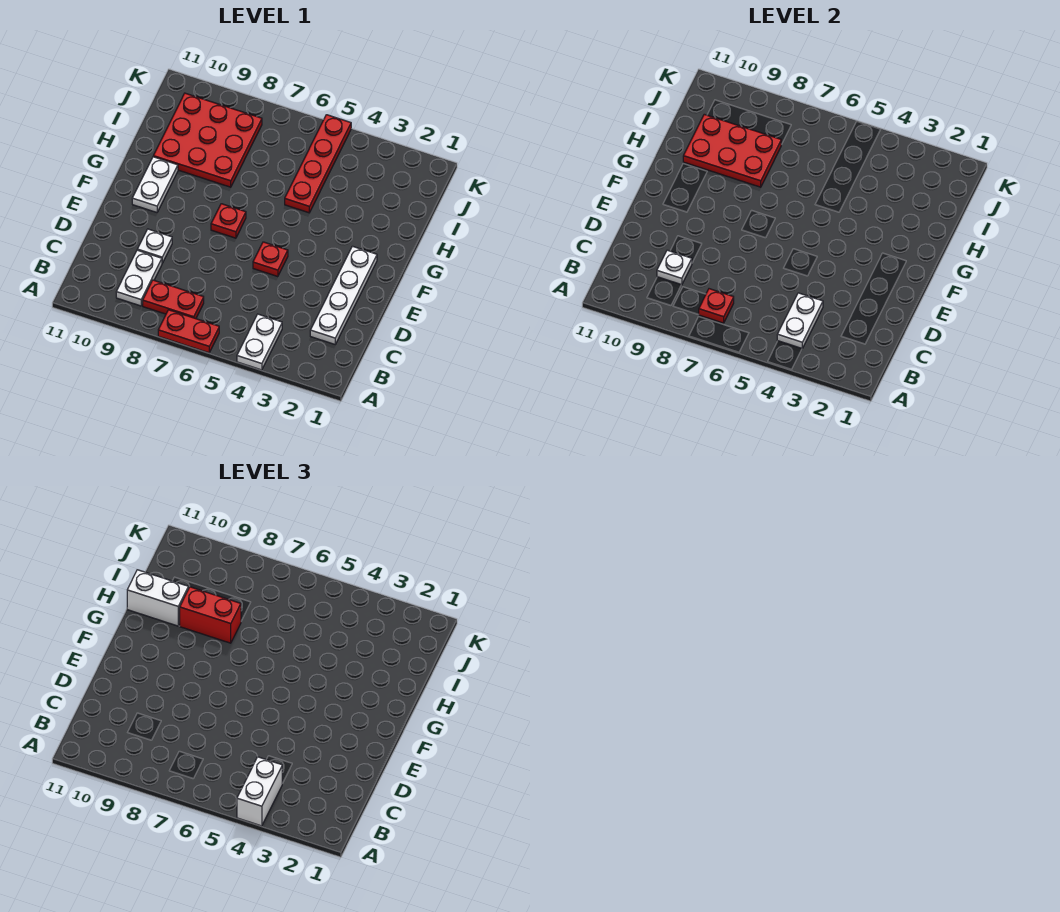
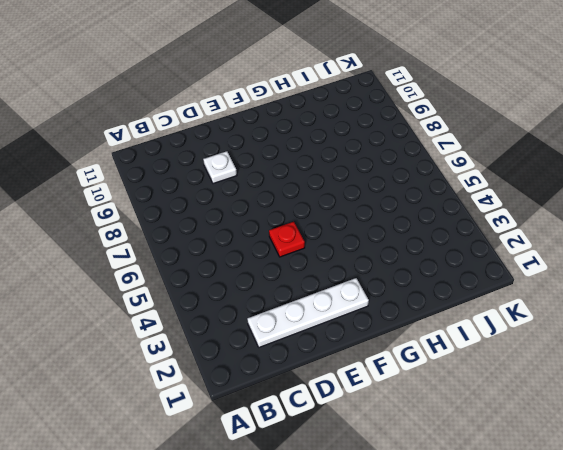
none -> white plate A4:B4 level 1
none -> red plate A6:A7 level 1
none -> red plate B7:B8 level 1

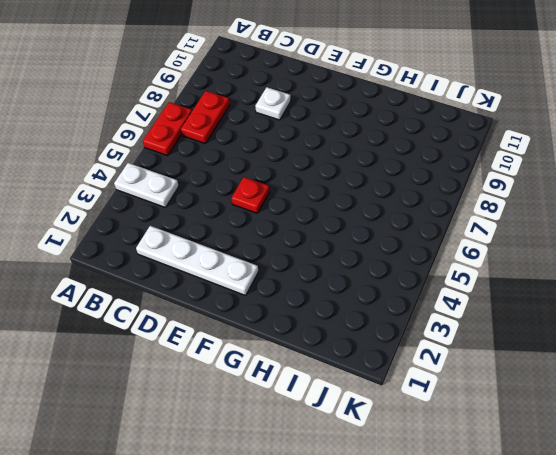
none -> white plate B9:C9 level 1
none -> red plate F7 level 1
none -> white plate F10:G10 level 1

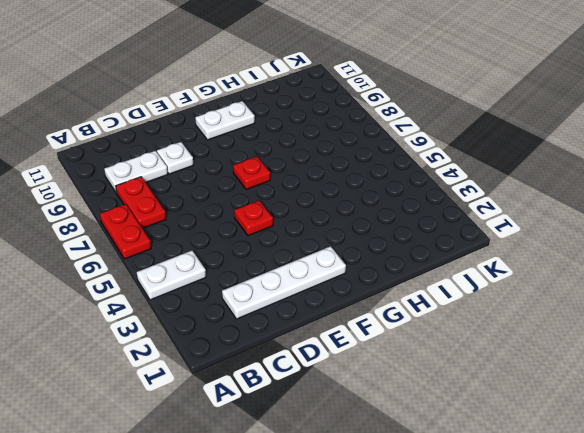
none -> red plate H5:K5 level 1
none -> red plate H8:J10 level 1
none -> white plate B4:C4 level 2

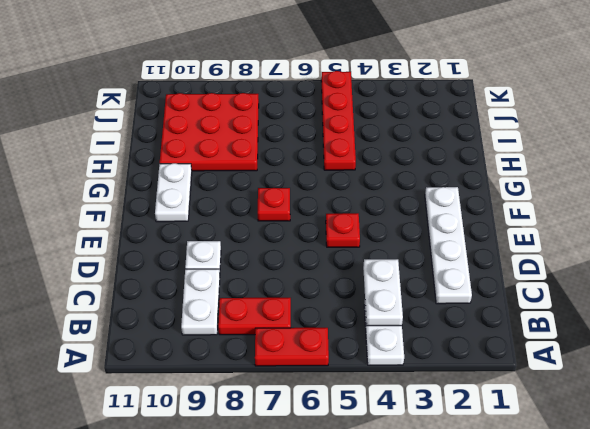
none -> red plate B7 level 2
none -> white plate C9 level 2
none -> red plate H8:I10 level 2

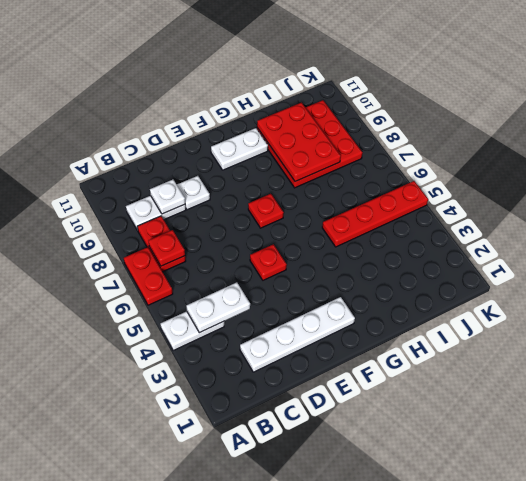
none -> white brick A4:B4 level 3
none -> red brick H8:H9 level 3
none -> white brick H10:H11 level 3

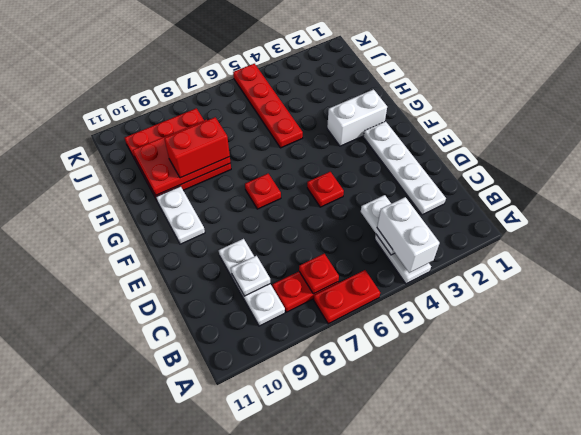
white brick G2:G3 level 1 -> white brick H10:H11 level 3

